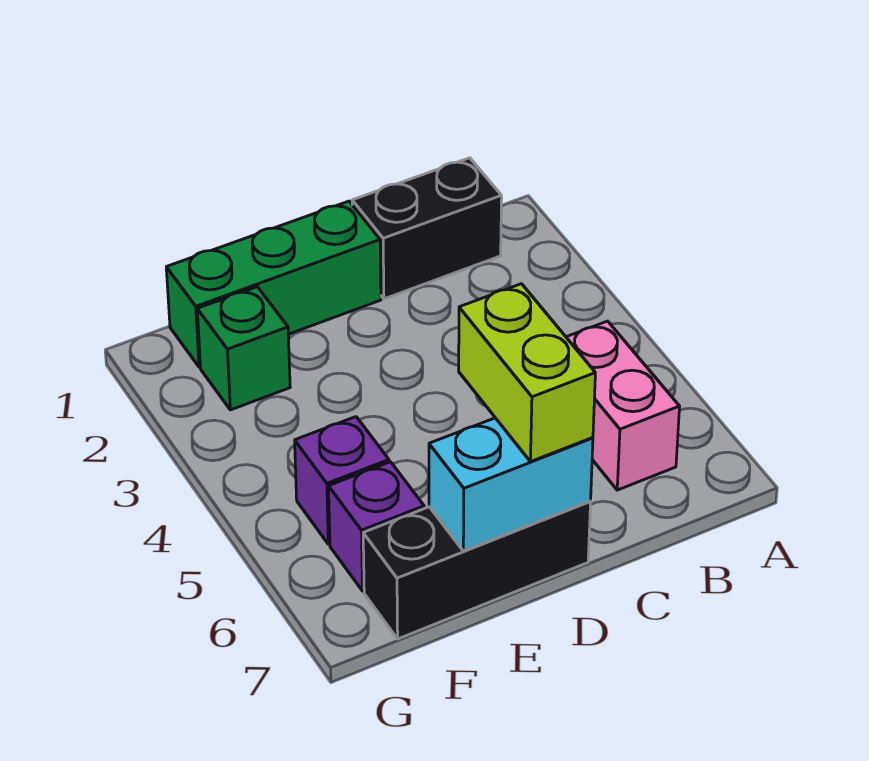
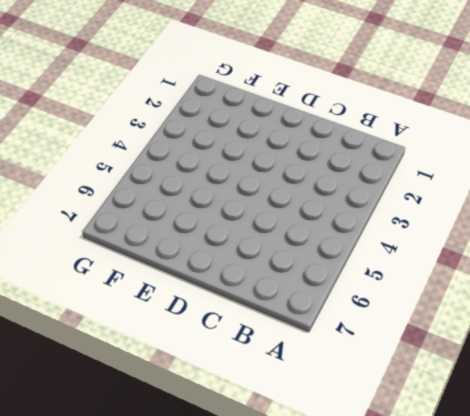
none -> black brick B1:C1 level 1
none -> pink brick B5:B6 level 1

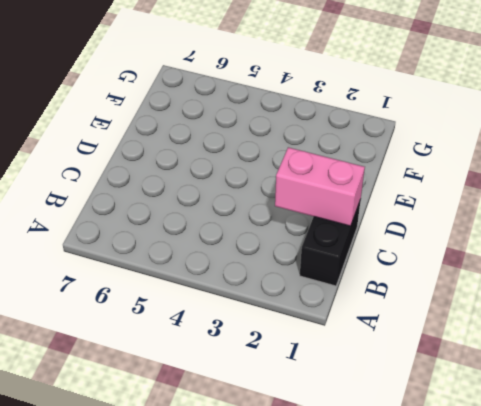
pink brick C1:C2 level 2 -> pink brick B5:B6 level 1
none -> green brick D1:F1 level 1
none -> black brick D7:F7 level 1

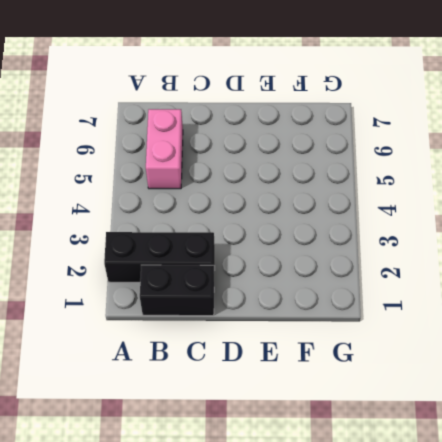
black brick A2:C2 level 1 -> black brick D7:F7 level 1
none -> green brick D1:F1 level 1
none -> green brick F2 level 1

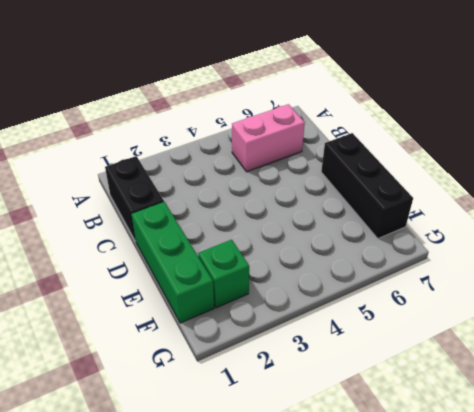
none -> purple brick F5 level 1
none -> purple brick F6 level 1

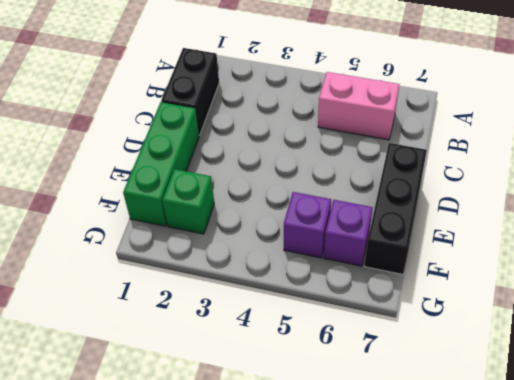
none -> cyan brick D7:E7 level 2
none -> lime brick D6:D7 level 3

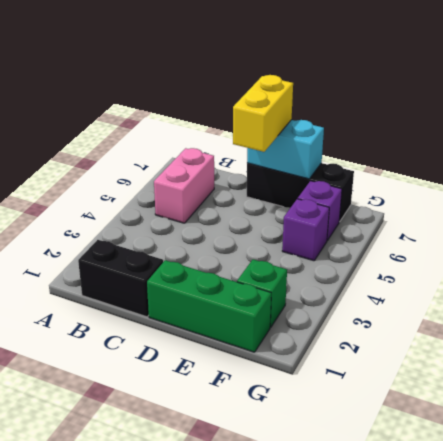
yellow brick D6:D7 level 3 -> lime brick D6:D7 level 3

